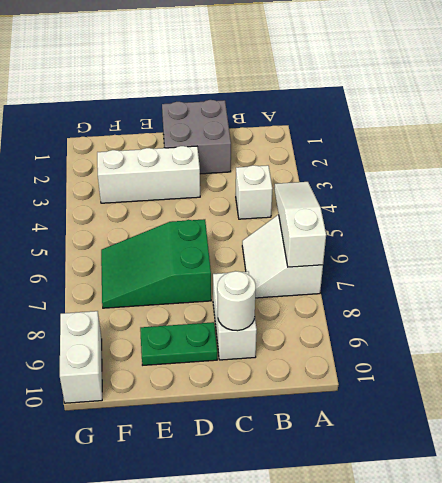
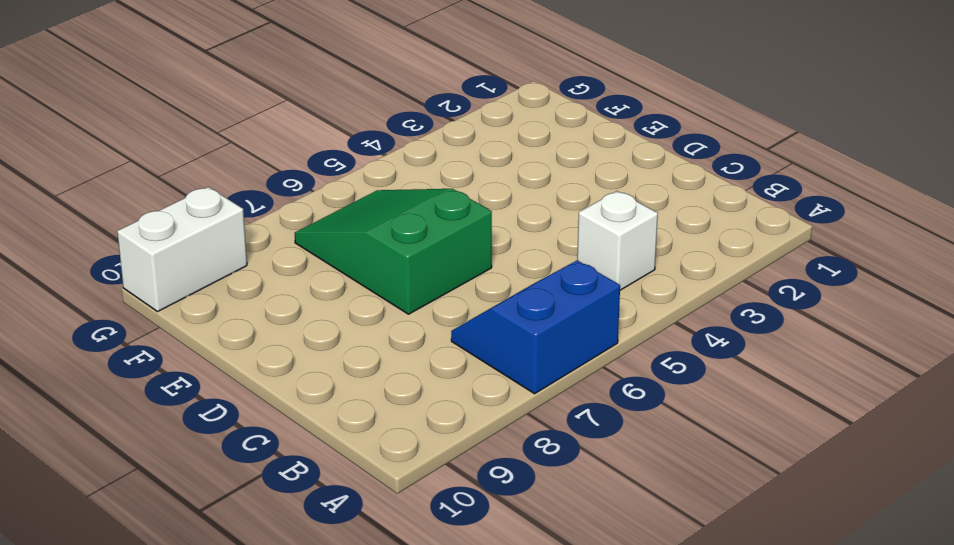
blue slope A6:B7 level 1 top A -> white slope A6:B7 level 1 top A
none -> grey brick C1:D2 level 1
none -> white brick C8:C9 level 1

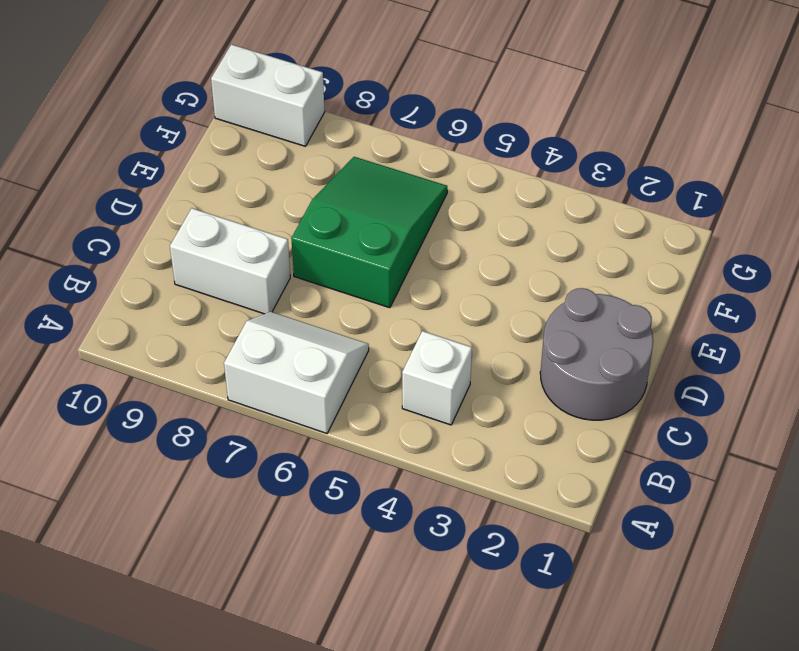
grey round brick C1:D2 level 1 -> grey brick C1:D2 level 1
none -> white brick D3:F3 level 1
none -> green plate D9:E9 level 1

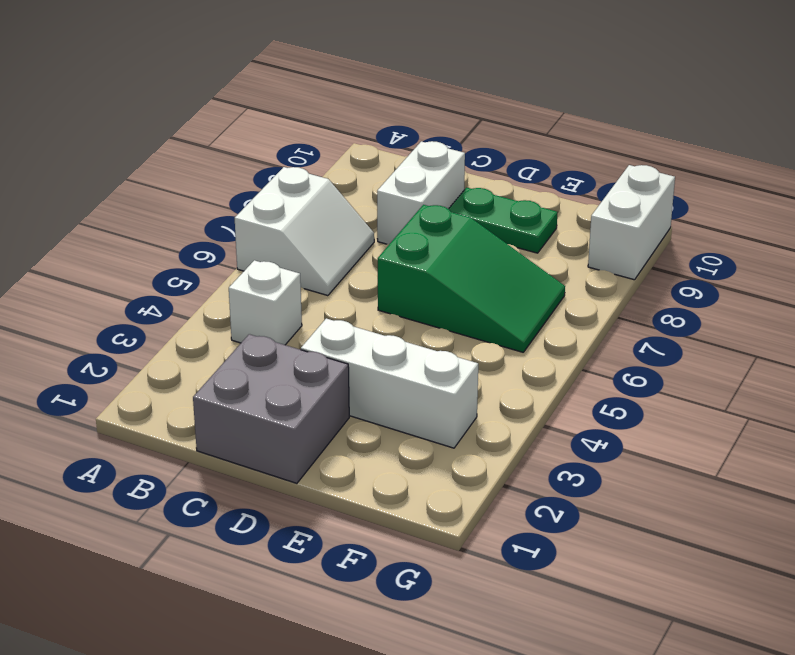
none -> white slope A5:A7 level 2 top 7
none -> white round brick C9 level 2

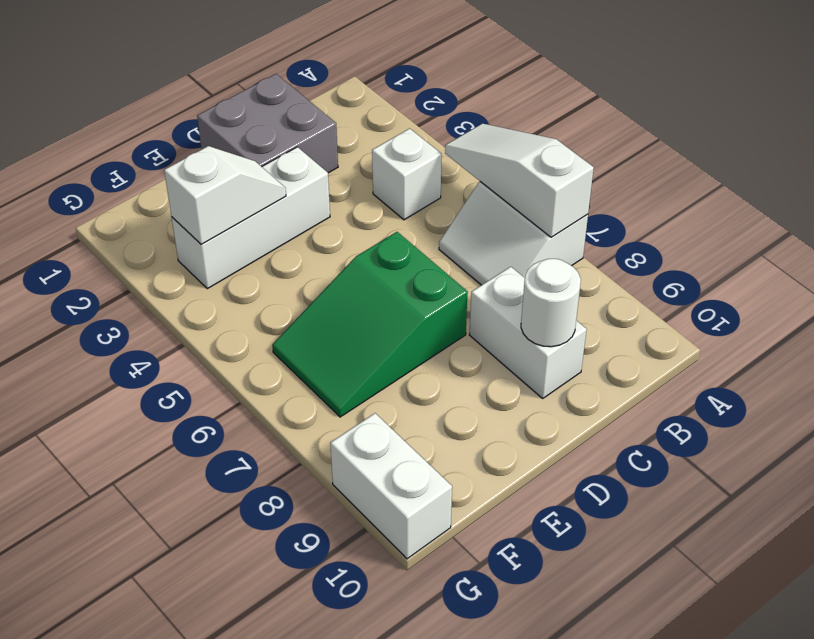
white slope E3:F3 level 2 top F -> none
none -> green plate D9:E9 level 1

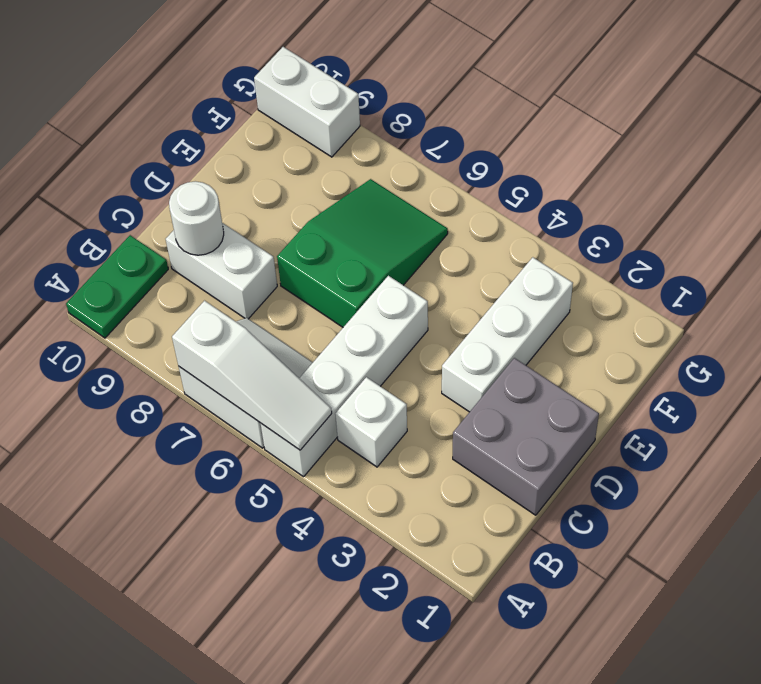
white brick A5:D5 level 1 -> none
green plate A10:B10 level 1 -> green plate D9:E9 level 1

